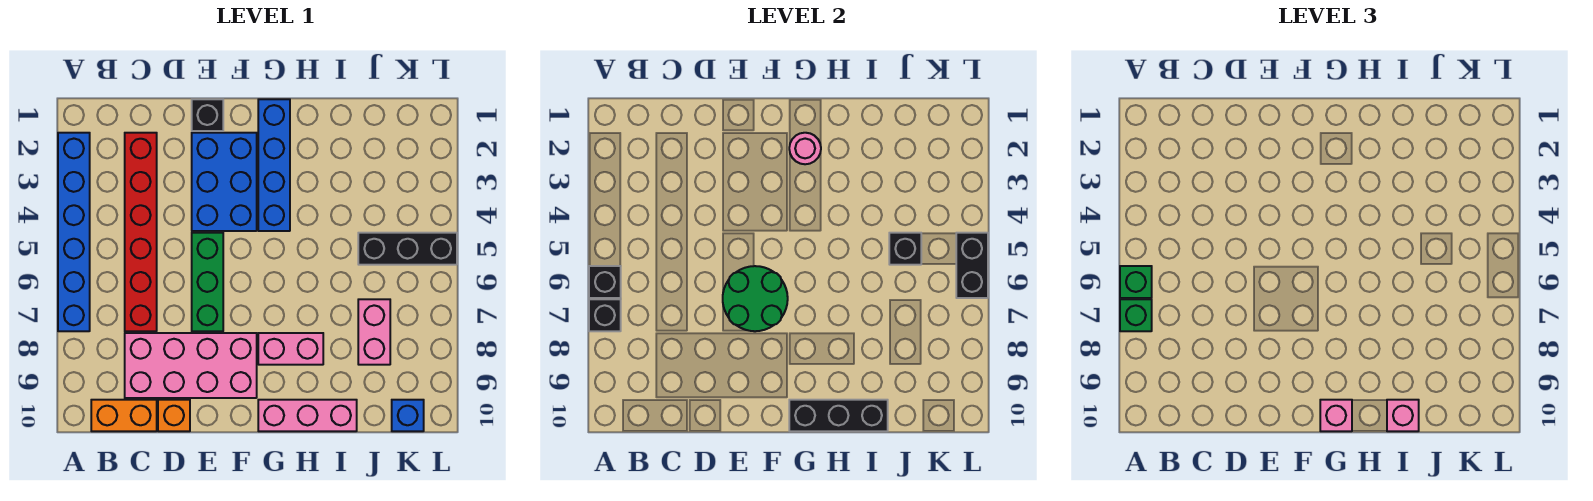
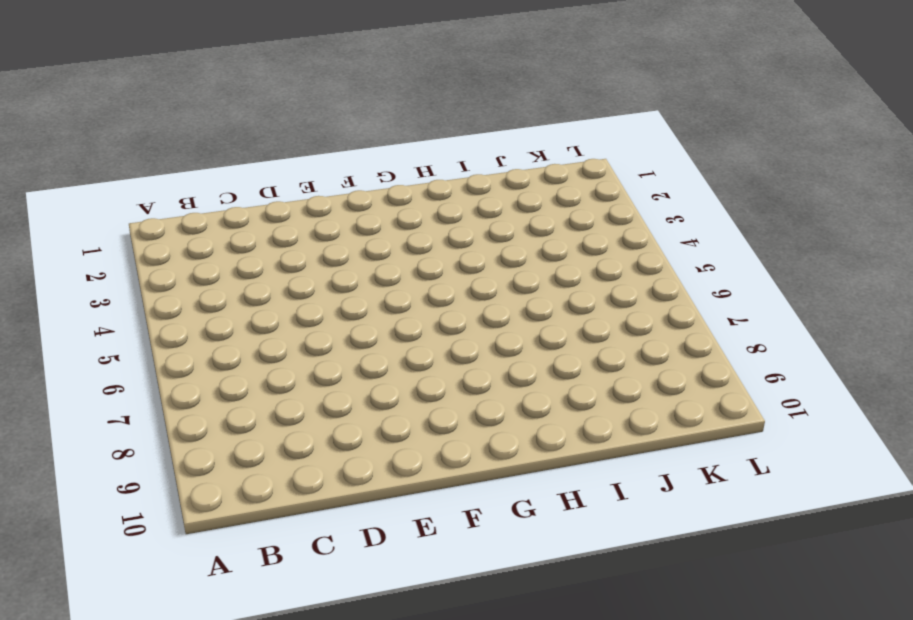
none -> blue brick A2:A7 level 1
none -> orange brick B10:C10 level 1
none -> red brick C2:C7 level 1

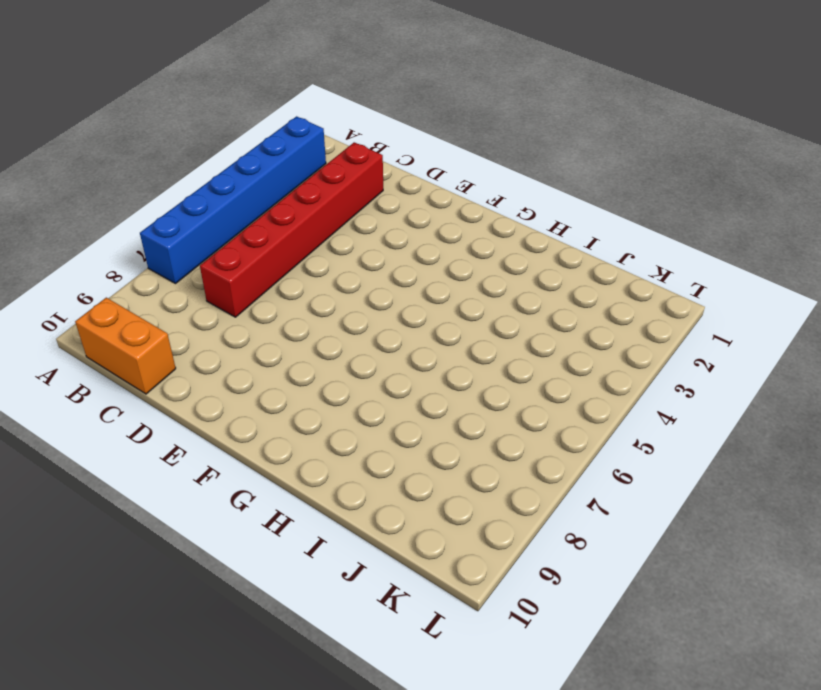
none -> pink brick C8:F9 level 1
none -> orange brick D10 level 1
none -> black brick E1 level 1

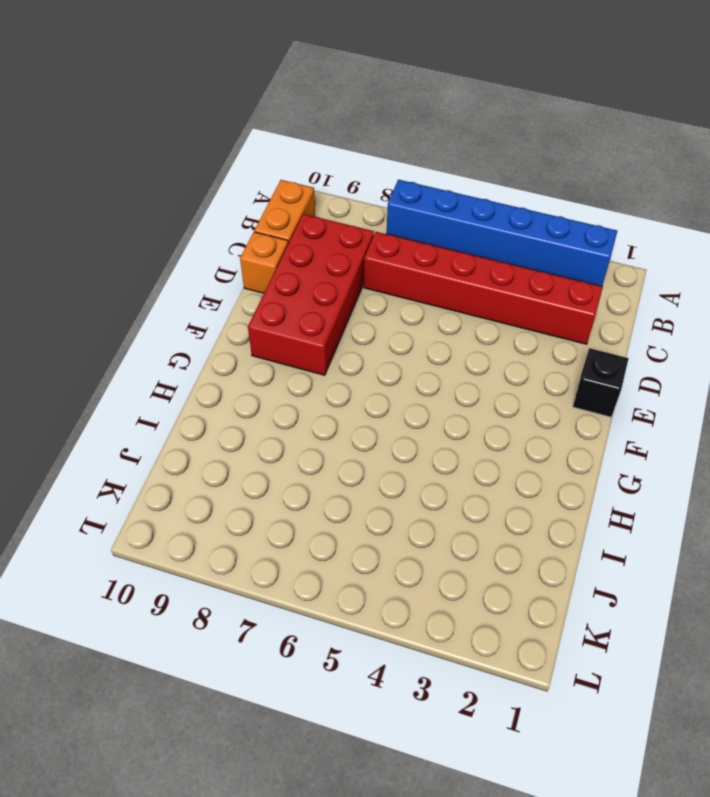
red brick C8:F9 level 1 -> pink brick C8:F9 level 1
none -> blue brick E2:F4 level 1
none -> green brick E5:E7 level 1
none -> blue brick G1:G4 level 1

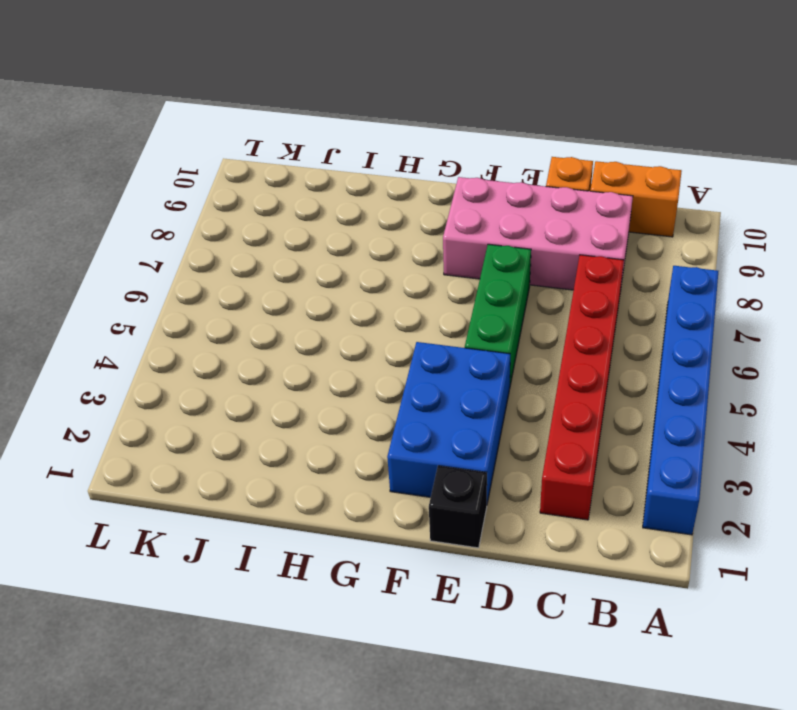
none -> blue brick G1:G4 level 1
none -> pink brick G8:H8 level 1
none -> pink brick G10:I10 level 1

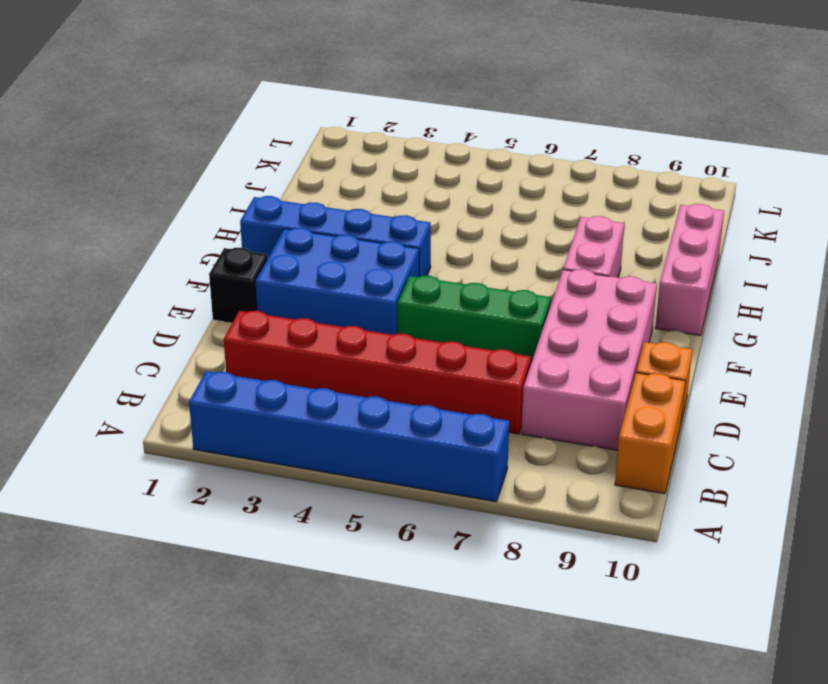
none -> black brick J5:L5 level 1
none -> pink brick J7:J8 level 1
none -> blue brick K10 level 1

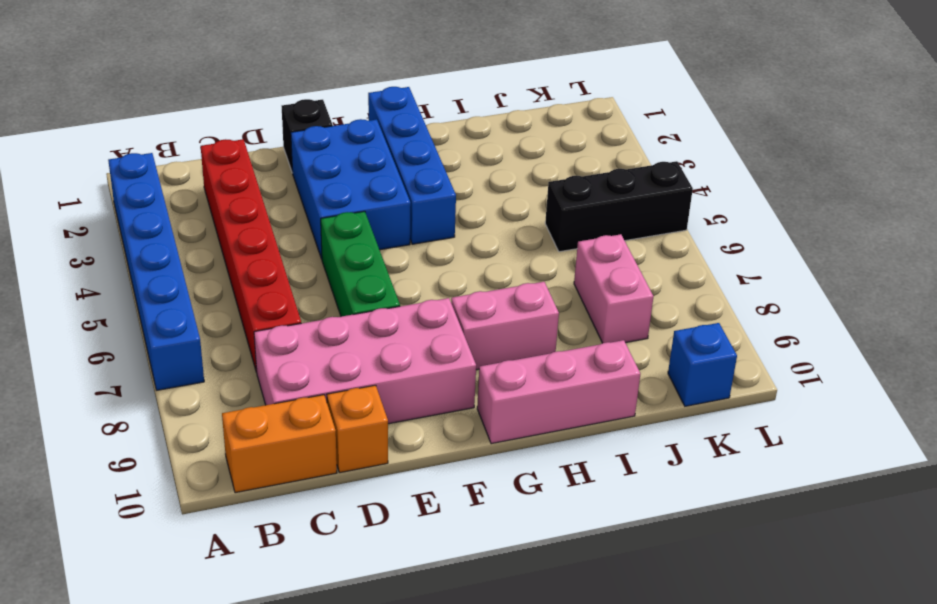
none -> black brick A6 level 2
none -> black brick A7 level 2
none -> green round brick E6:F7 level 2

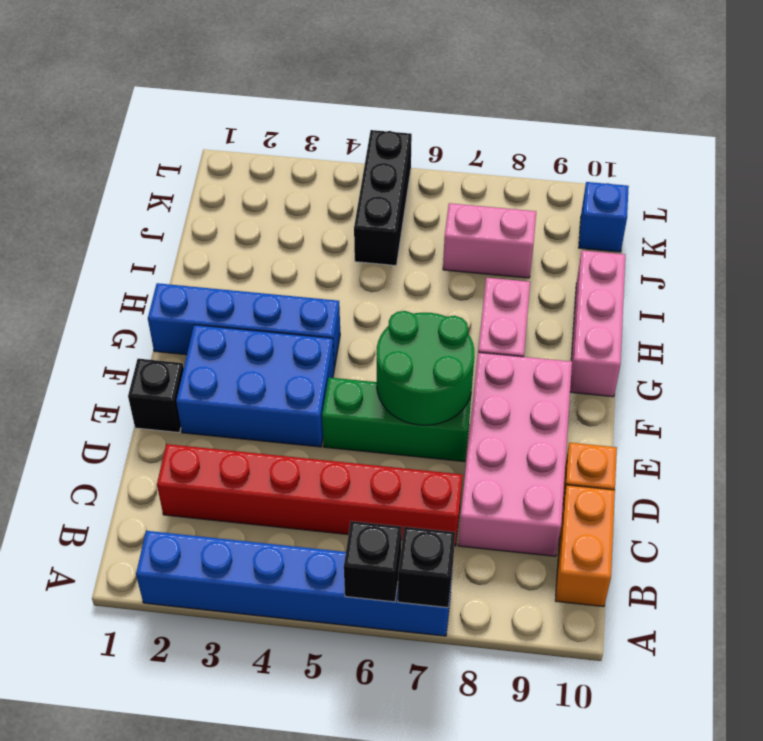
none -> pink round brick G2 level 2
none -> black brick G10:I10 level 2
none -> black brick J5 level 2

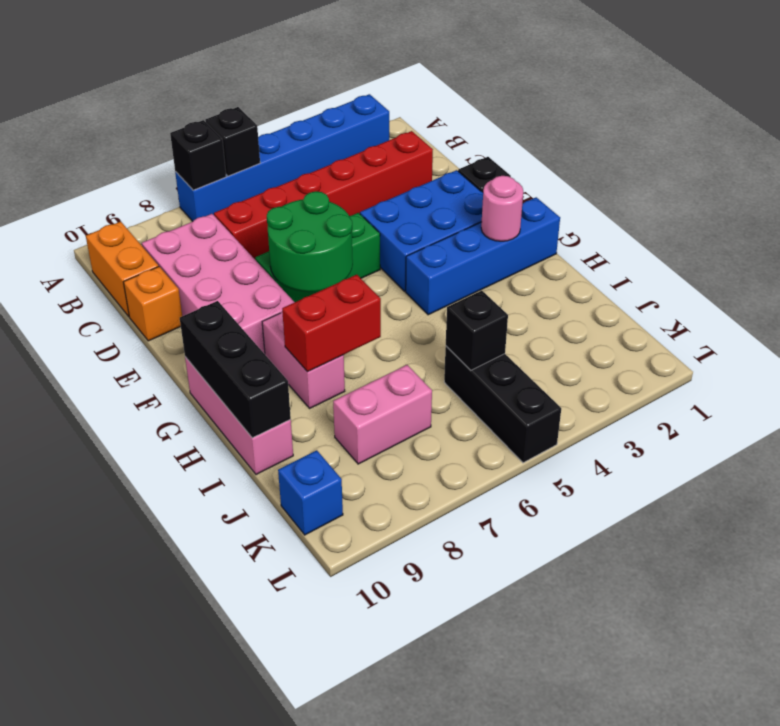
red brick H7:H8 level 2 -> none
none -> black brick L5:L6 level 2
none -> green brick A6 level 3
none -> green brick A7 level 3

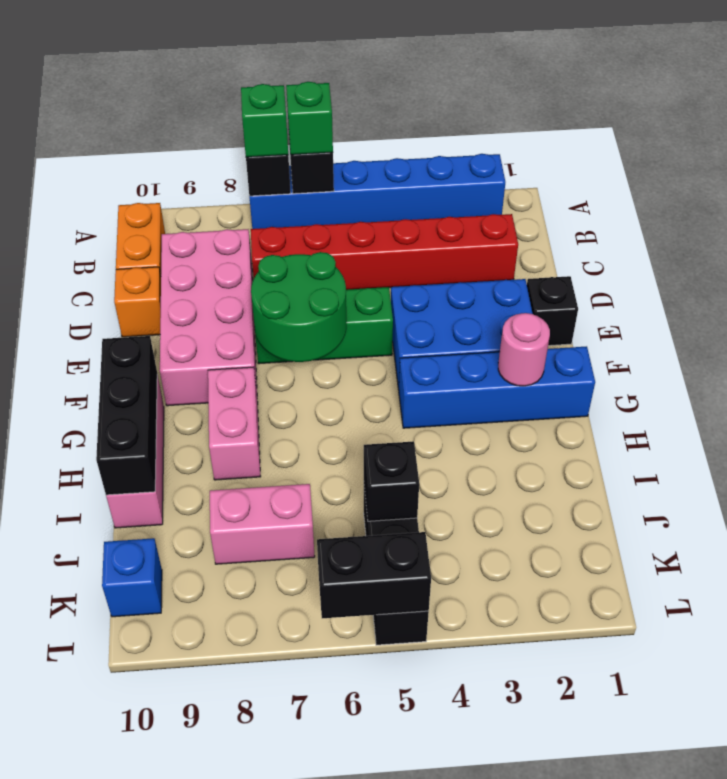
none -> pink brick G10 level 3
none -> pink brick I10 level 3

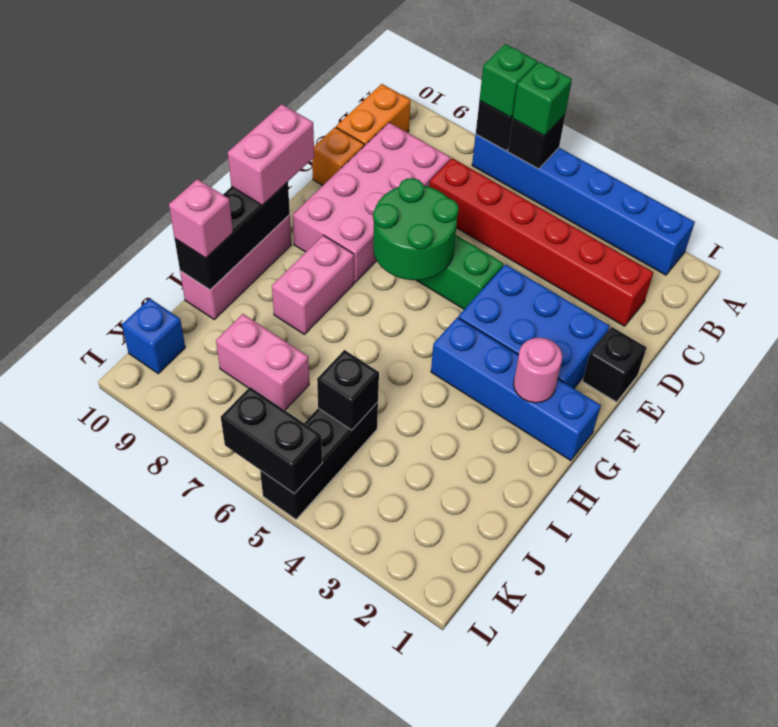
pink brick F10:G10 level 3 -> pink brick G10 level 3

